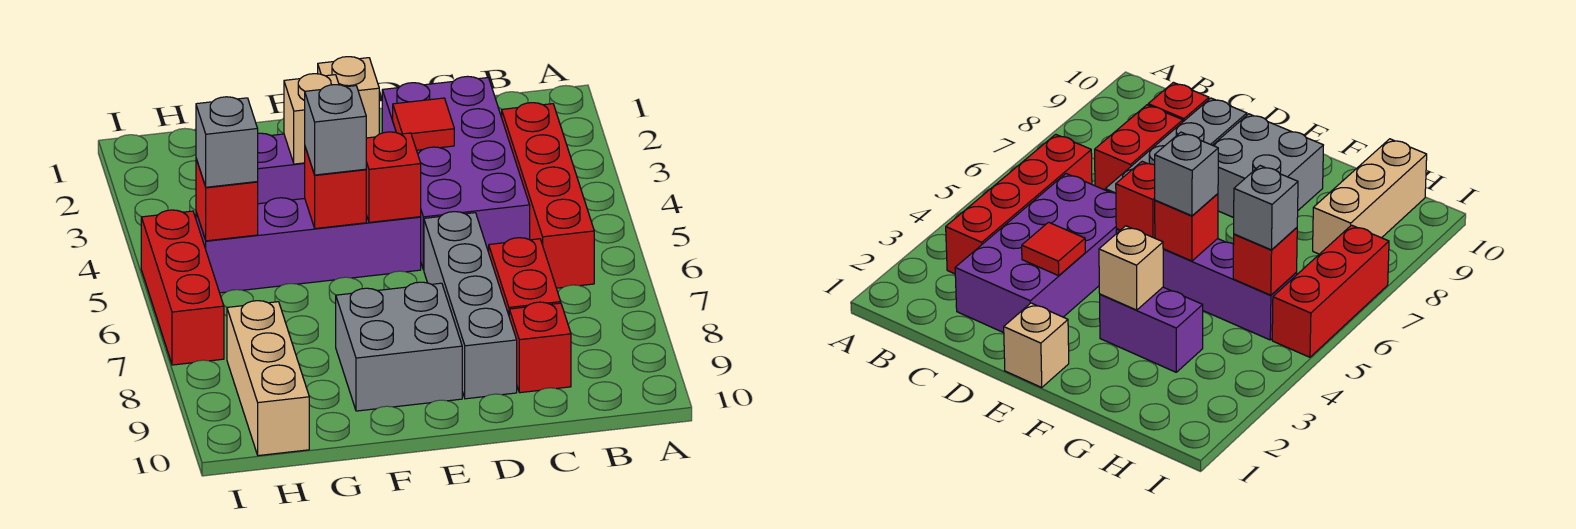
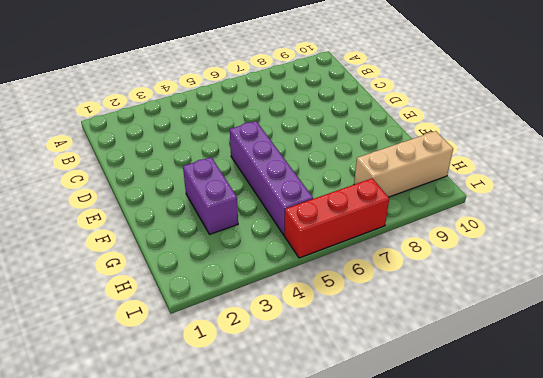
none -> red brick B3:B6 level 1
none -> purple brick C2:D5 level 1
none -> red brick C7:C8 level 1

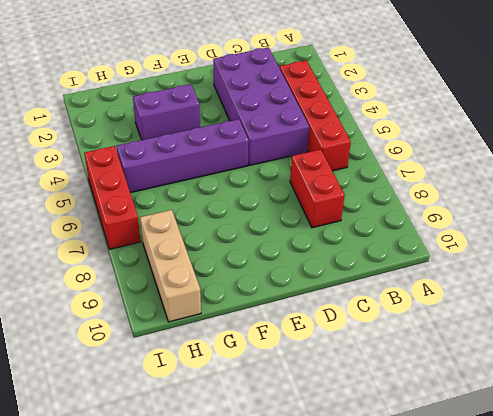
none -> red brick C9 level 1
none -> grey brick D6:D9 level 1
none -> tan brick E1 level 1

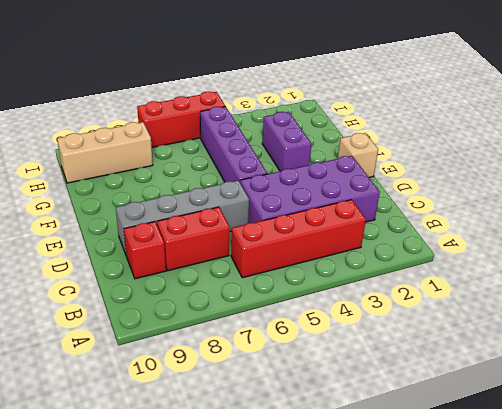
none -> grey brick E8:F9 level 1
none -> red tile D3 level 2
none -> red brick E5 level 2

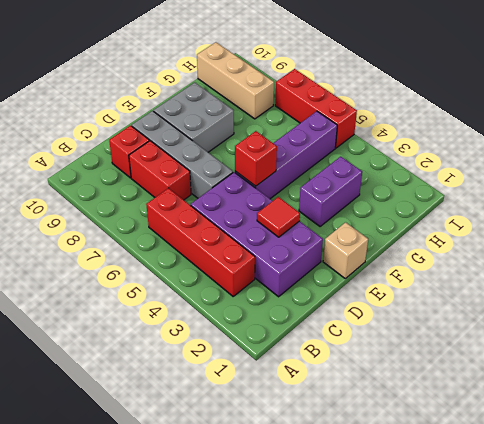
none -> tan brick F3 level 2
none -> red brick F5 level 2
none -> red brick H5 level 2

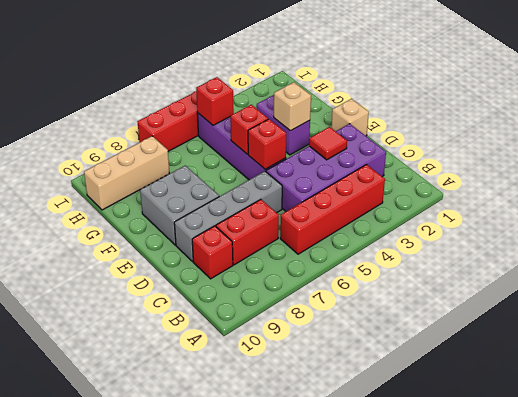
none -> grey brick F5 level 3
none -> grey brick H5 level 3

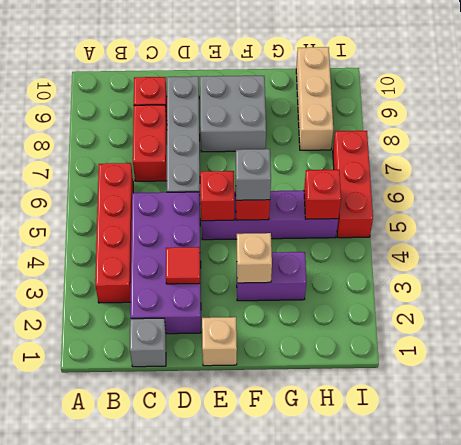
grey brick C1 level 1 -> grey brick H5 level 3

